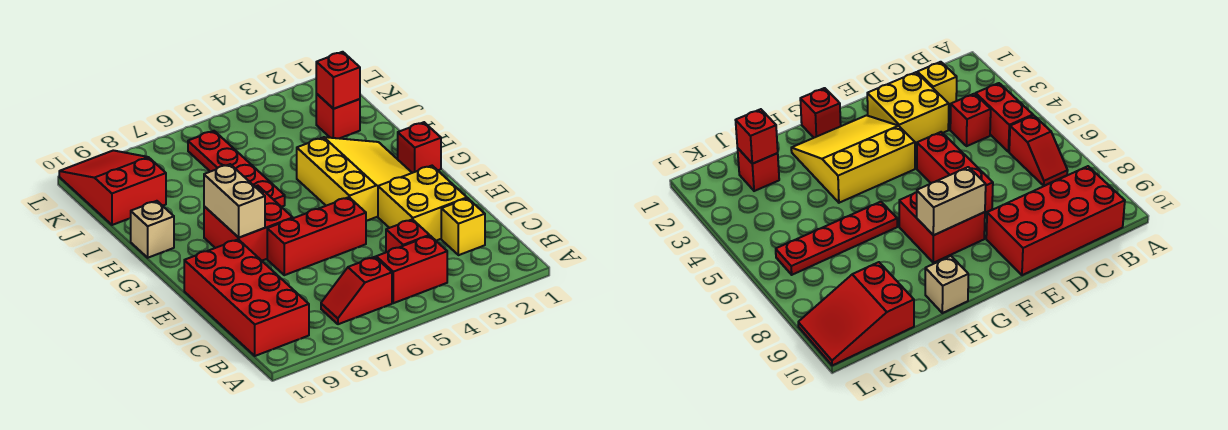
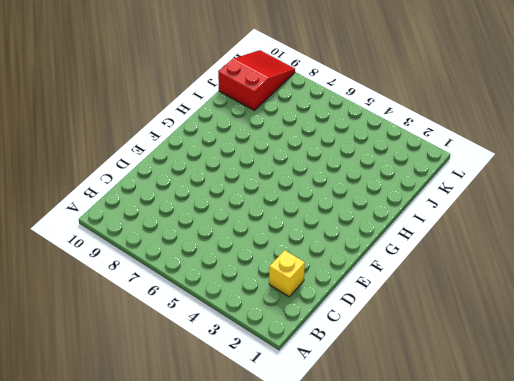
none -> red brick B4:B5 level 1
none -> red slope B6:B7 level 1 top 6
none -> red brick B9:E10 level 1

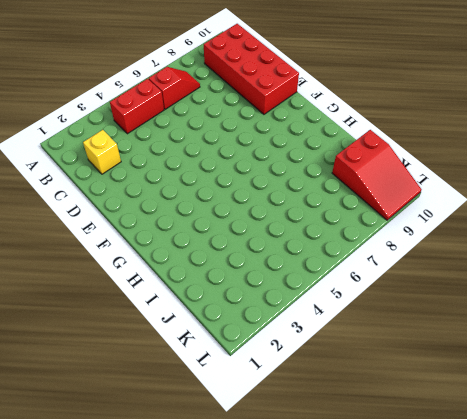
none -> red brick C4 level 1
none -> yellow brick D2:E3 level 1
none -> red brick E5:E7 level 1

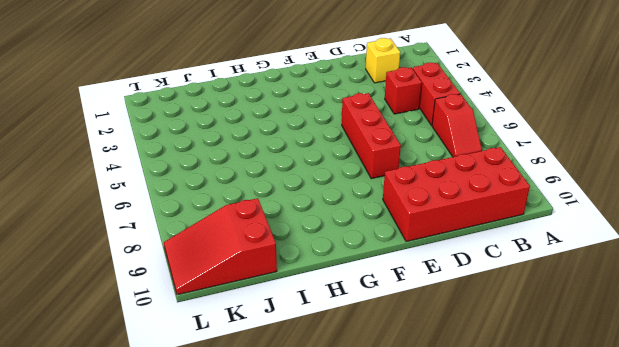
none -> yellow brick D2:E3 level 1
none -> yellow slope F2:H4 level 1 top 4
none -> red brick F7:G8 level 1

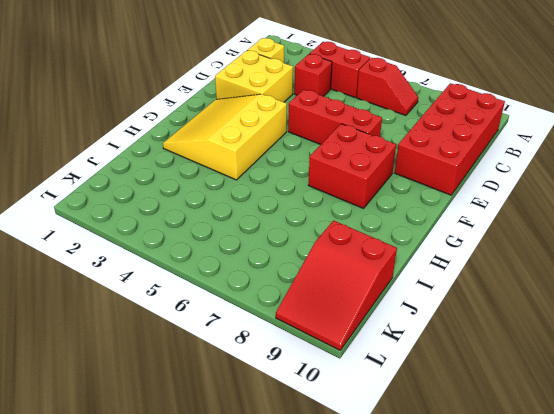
none -> red brick G1 level 1
none -> red plate H6:K6 level 1
none -> tan brick H10 level 1

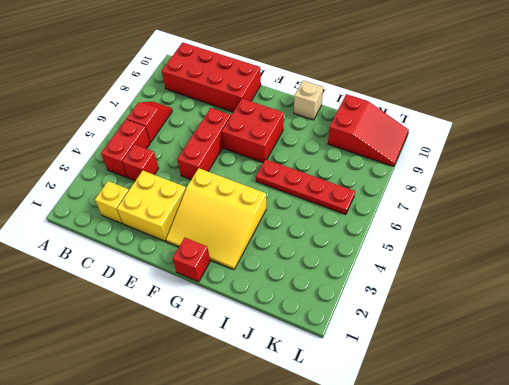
none -> red brick J2 level 1
none -> tan brick F8:G8 level 2
none -> red brick J2 level 2

